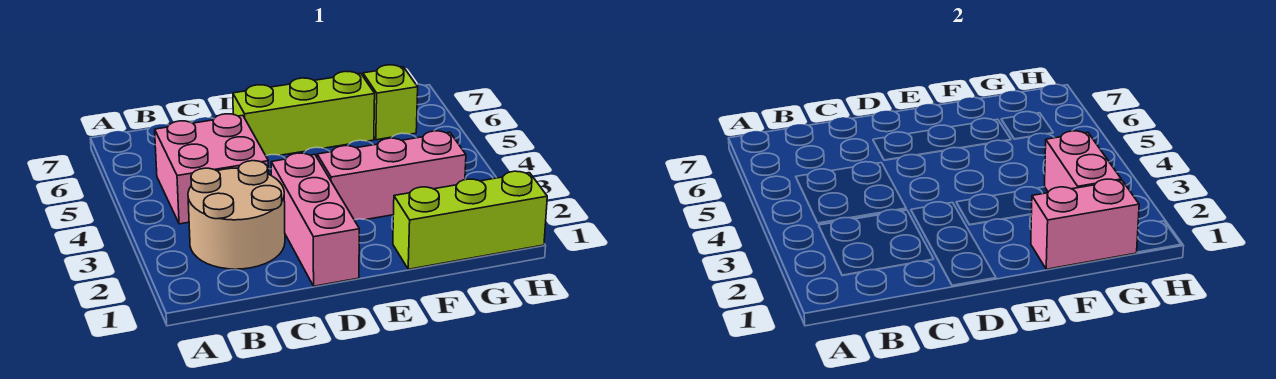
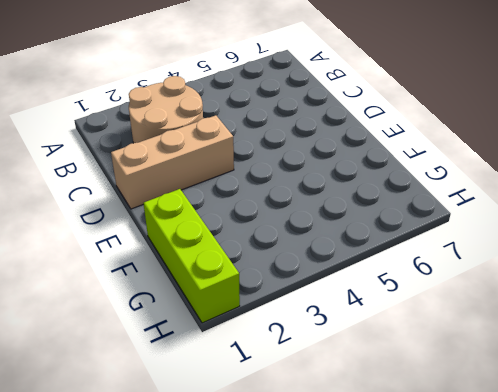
tan brick D1:D3 level 1 -> pink brick D1:D3 level 1
none -> pink brick B4:C5 level 1
none -> lime brick D6:F6 level 1

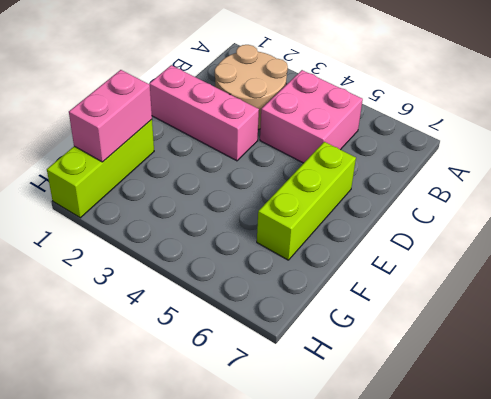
none -> pink brick E3:G3 level 1
none -> lime brick G6 level 1

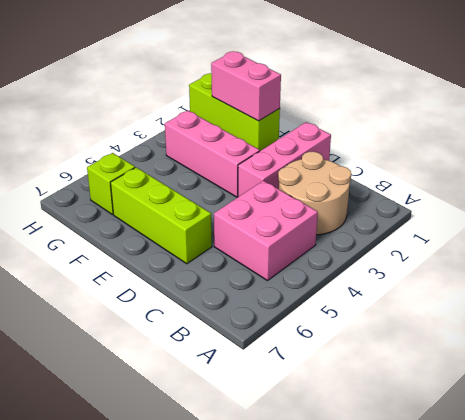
none -> pink brick G2:G3 level 2

